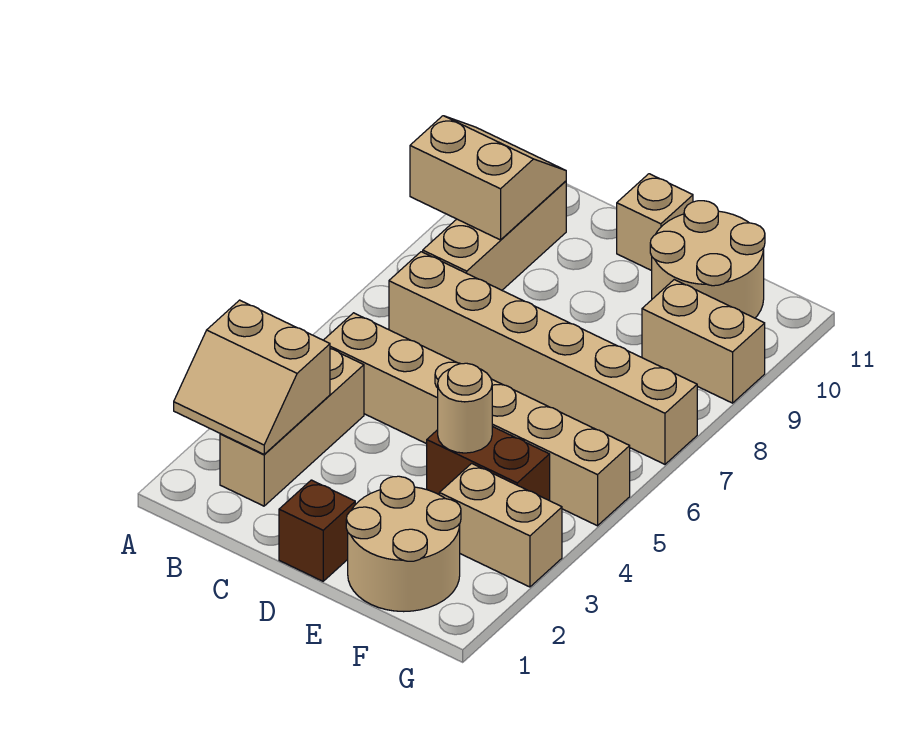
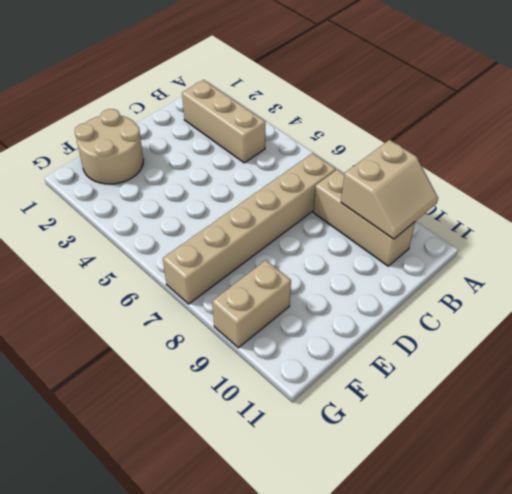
none -> tan brick B5:G5 level 1
none -> brown brick D1 level 1
none -> tan brick D11 level 1

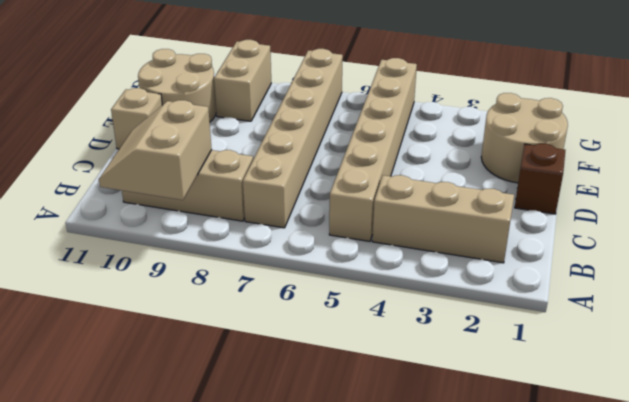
none -> brown brick E4:F4 level 1
none -> tan brick F3:G3 level 1
none -> tan slope A2:B3 level 2 top 3

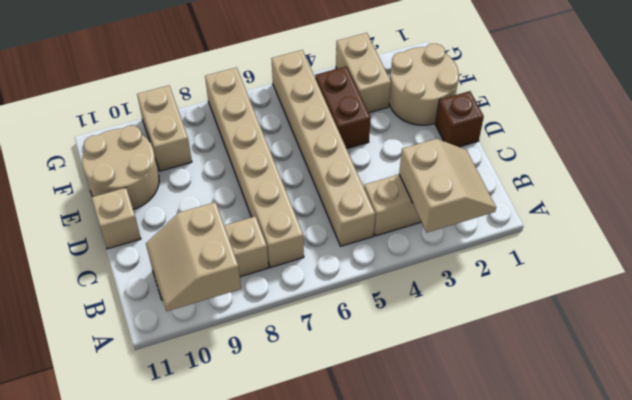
none -> tan round brick E4 level 2

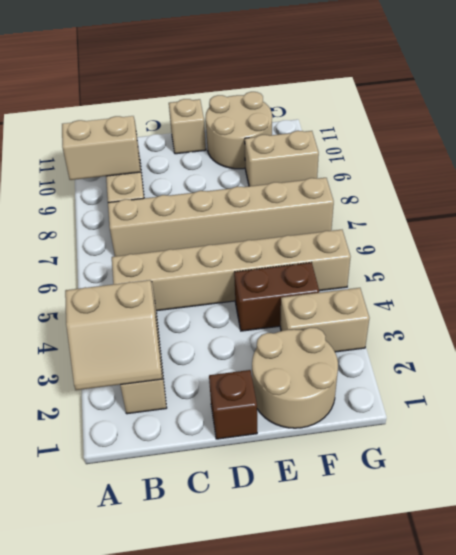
none -> tan round brick E4 level 2

